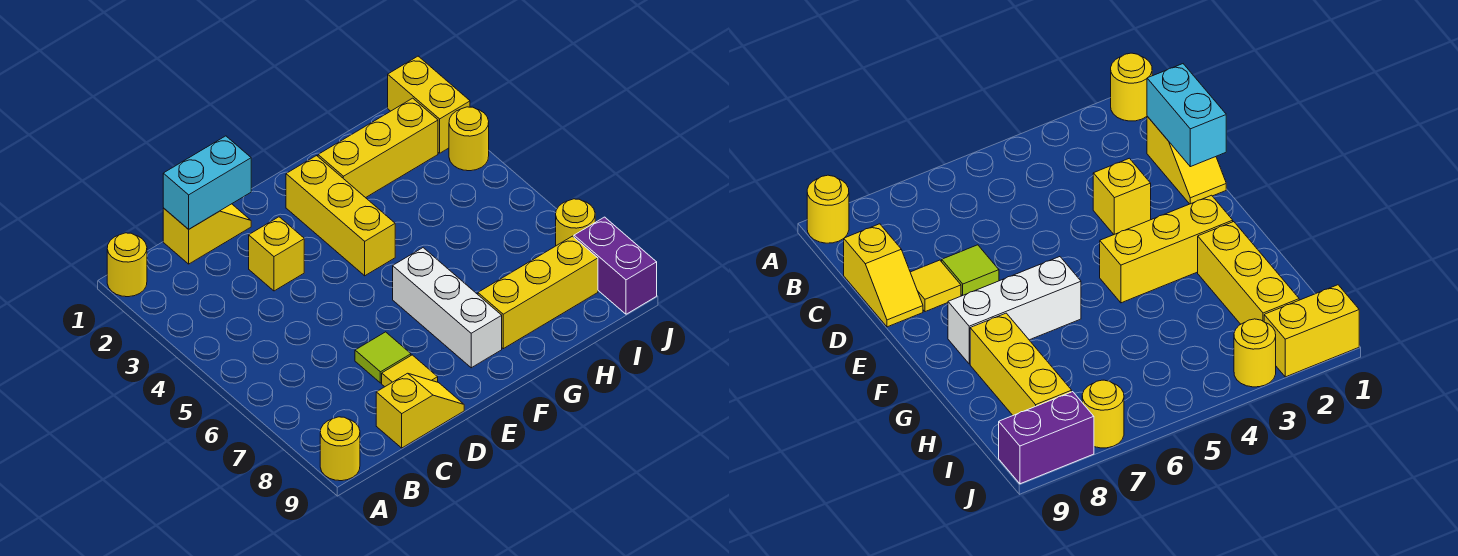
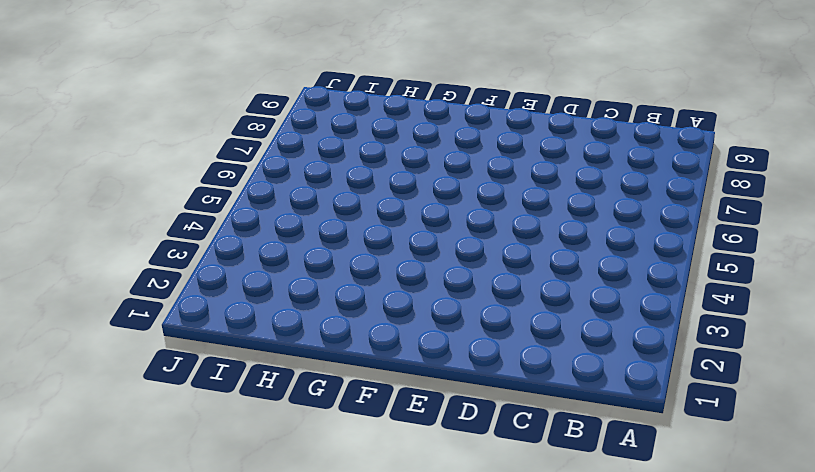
none -> yellow round brick A1 level 1
none -> yellow round brick A9 level 1
none -> yellow slope C1:D1 level 1 top C

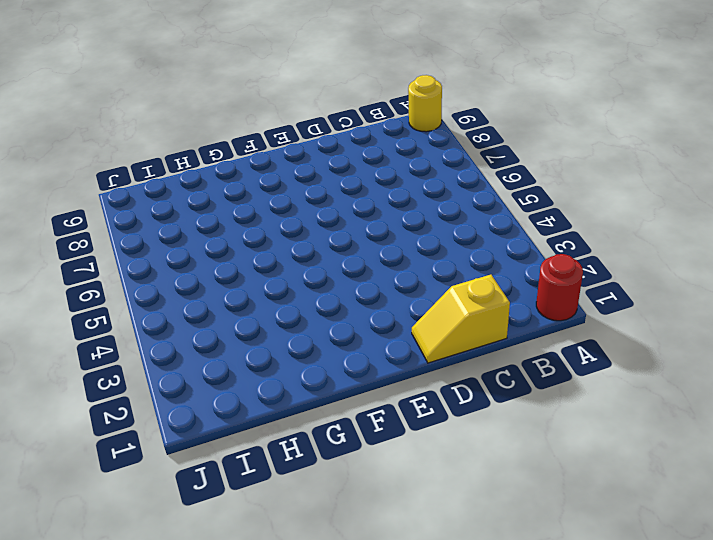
red round brick A1 level 1 -> yellow round brick A1 level 1
none -> yellow slope C9:D9 level 1 top C
none -> yellow brick D3 level 1
none -> lime tile D7 level 1

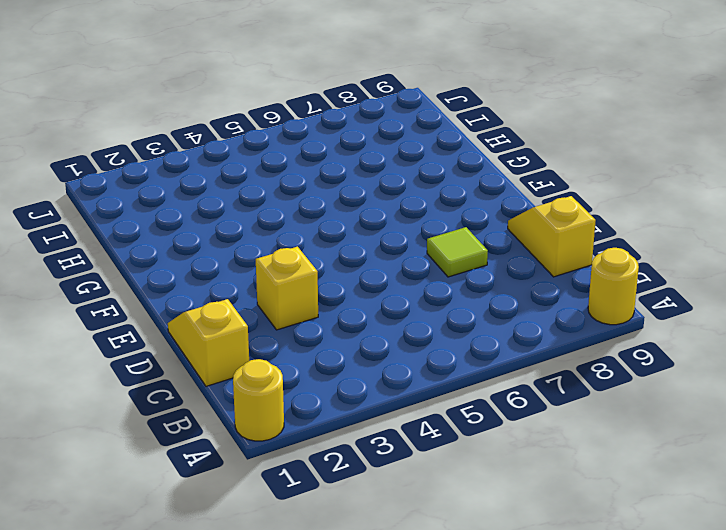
none -> yellow tile D8 level 1
none -> yellow brick F2:F4 level 1
none -> white brick F6:F8 level 1

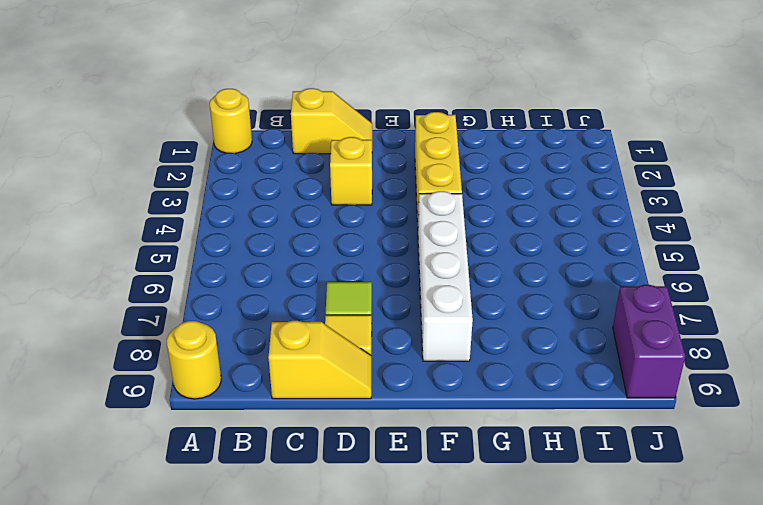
white brick F5:F8 level 1 -> white brick F6:F8 level 1
none -> yellow brick G2:I2 level 1
none -> yellow brick G8:I8 level 1
none -> yellow brick J1:J2 level 1

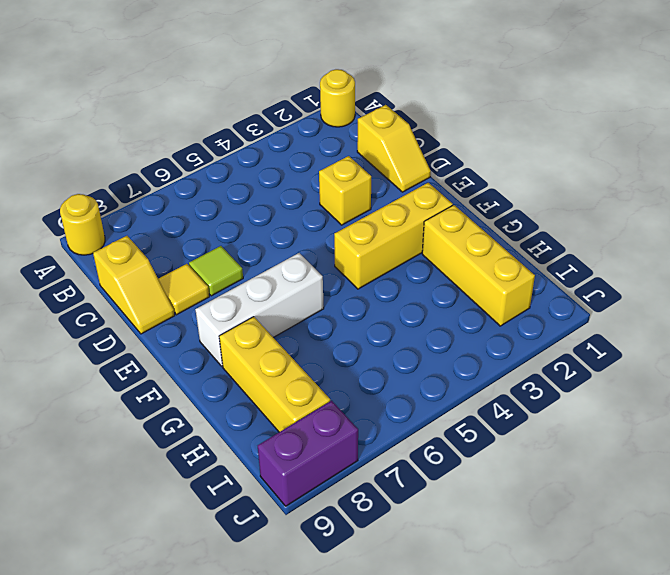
none -> yellow brick J1:J2 level 1
none -> yellow round brick J3 level 1
none -> yellow round brick J7 level 1

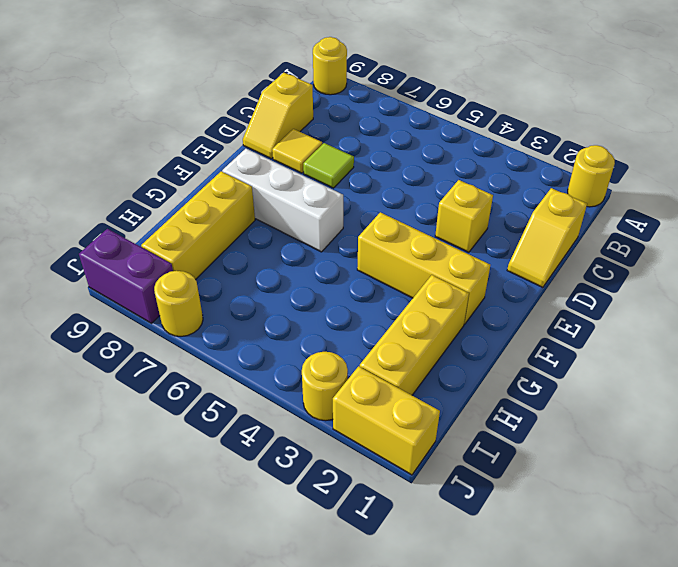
none -> cyan brick C1:D1 level 2

